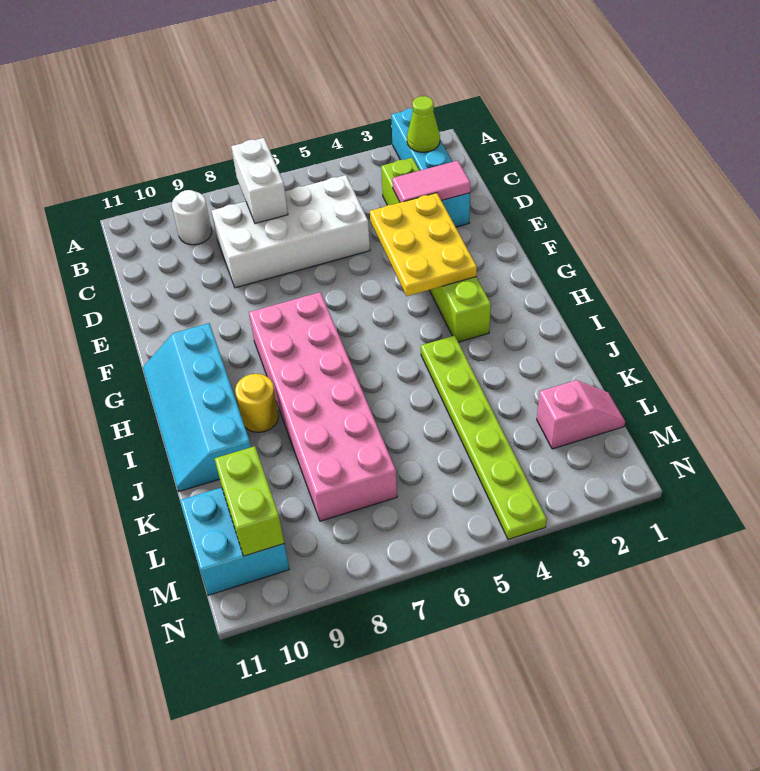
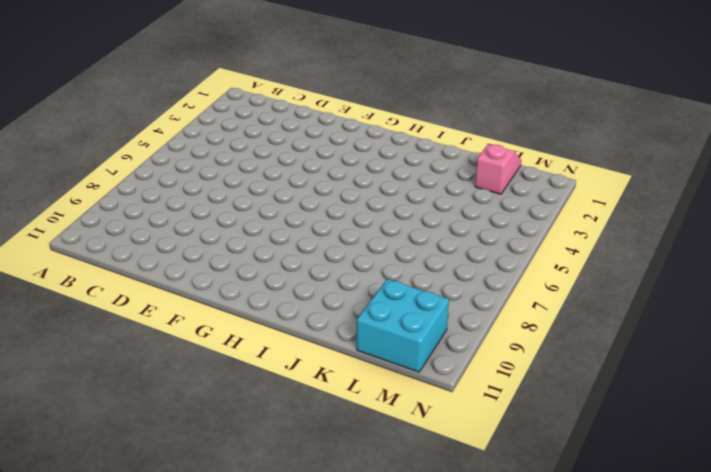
none -> cyan brick A2:D2 level 1
none -> white round brick B9 level 1
none -> lime brick C3:H3 level 1

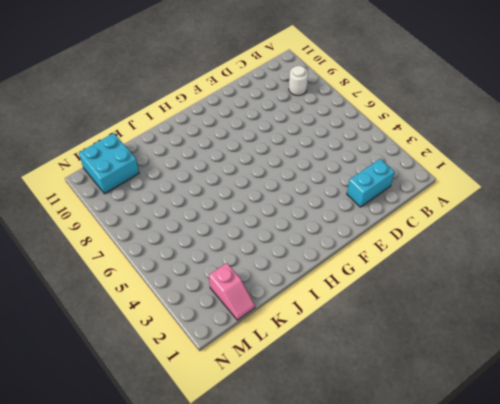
cyan brick C2:D2 level 1 -> cyan brick A2:D2 level 1
none -> lime brick C3:H3 level 1
none -> white brick C5:D8 level 1
none -> pink brick G7:L8 level 1

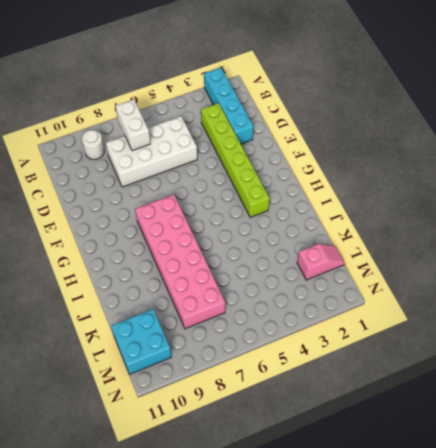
none -> cyan slope G10:J11 level 1 top 10
none -> lime plate I4:N4 level 1
none -> yellow round brick I9 level 1

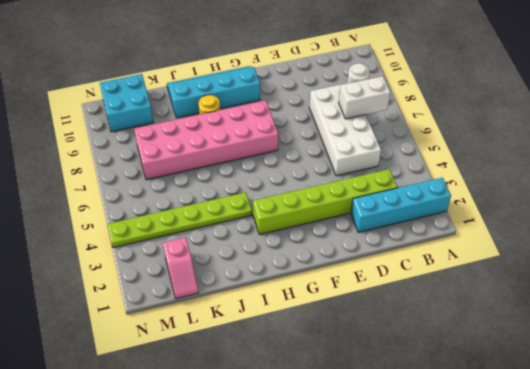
none -> lime cone B2 level 2
none -> pink tile D2:D3 level 2
none -> yellow plate E3:G4 level 2

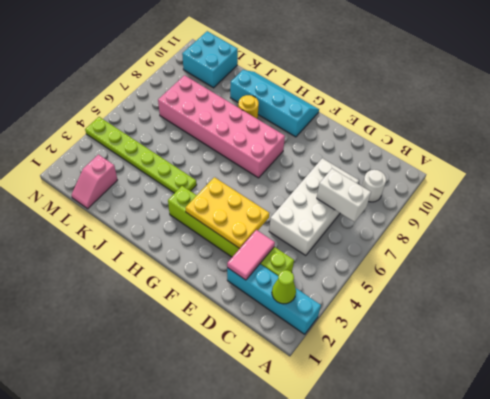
none -> lime brick L10:M10 level 2

